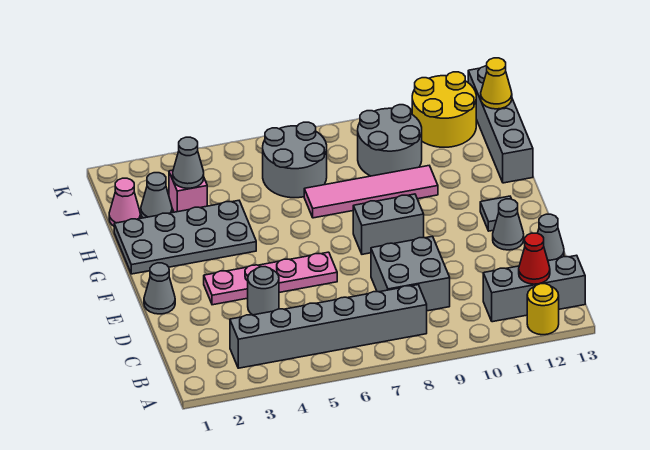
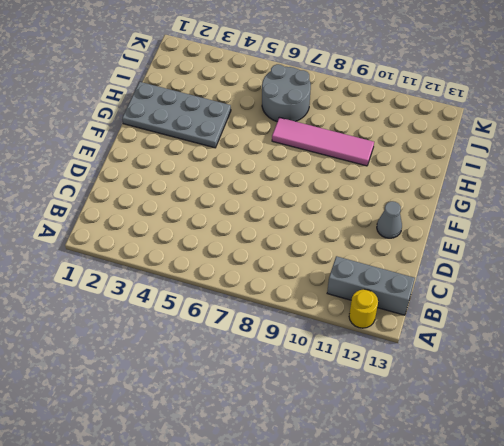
none -> grey brick B3:B8 level 1
none -> grey brick C8:D9 level 1
none -> grey round brick D4 level 1

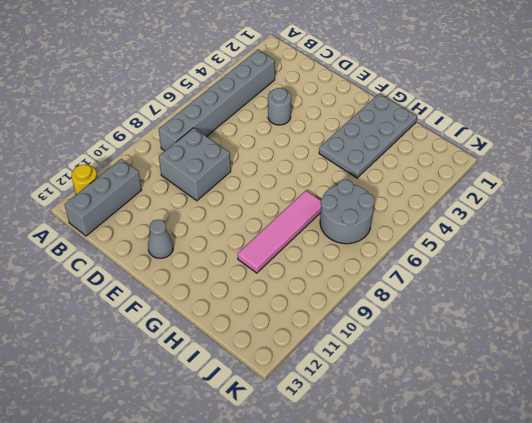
none -> grey cone D13 level 1
none -> grey cone E1 level 1
none -> pink plate E3:E6 level 1

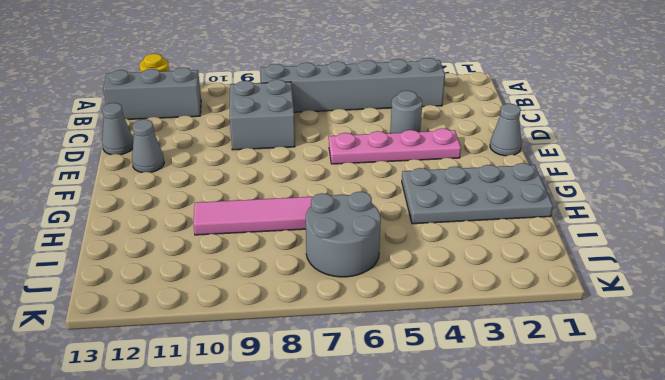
none -> grey brick F8:F9 level 1
none -> grey tile F12 level 1
none -> grey brick H13:K13 level 1

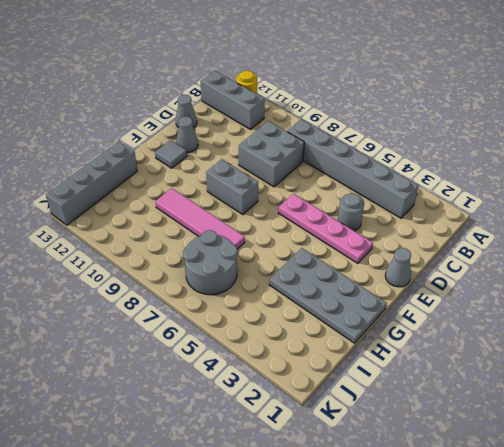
none -> pink cone I1 level 1
none -> grey cone I2 level 1
none -> pink brick I3 level 1

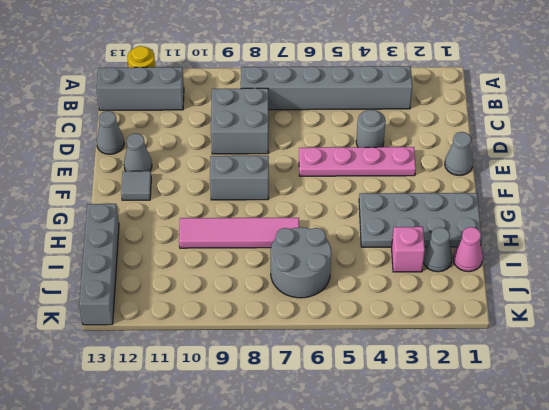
none -> grey round brick I9:J10 level 1
none -> yellow round brick J11:K12 level 1
none -> red cone B12 level 2

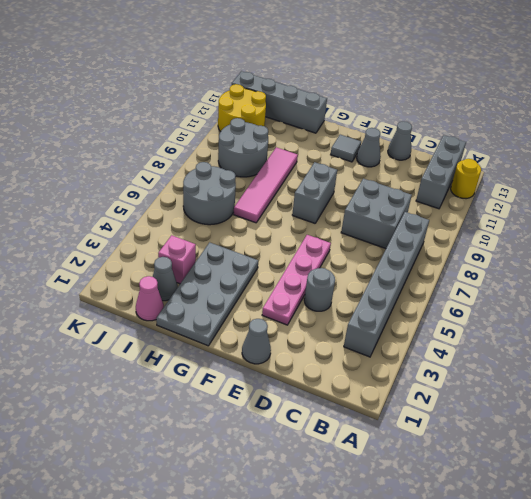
none -> red cone B12 level 2
none -> grey cone I3 level 2
none -> yellow cone J13 level 2

